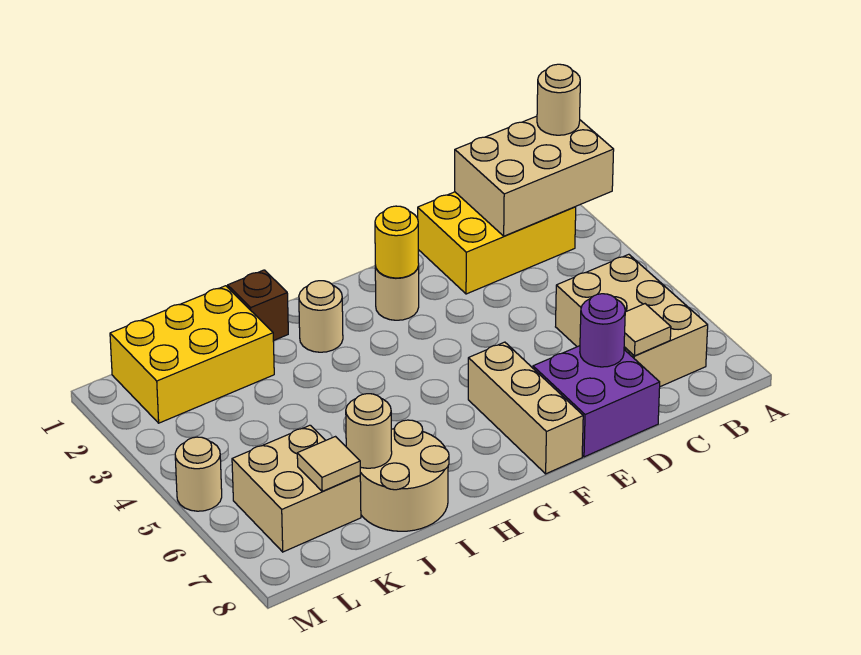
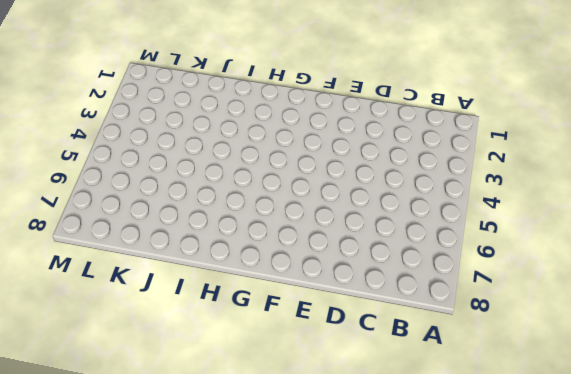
none -> yellow brick B1:D2 level 1
none -> tan brick B5:C7 level 1
none -> purple brick D7:E8 level 1

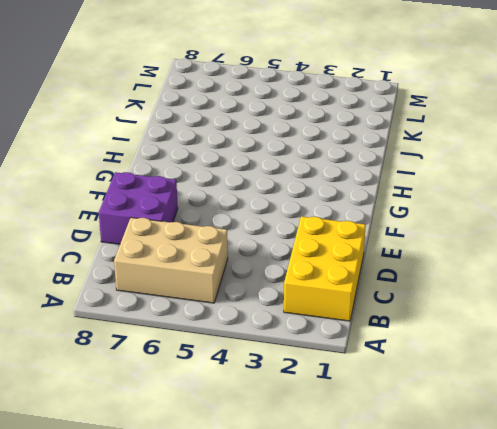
none -> tan round brick F2 level 1
none -> tan brick F6:F8 level 1
none -> tan round brick H2 level 1

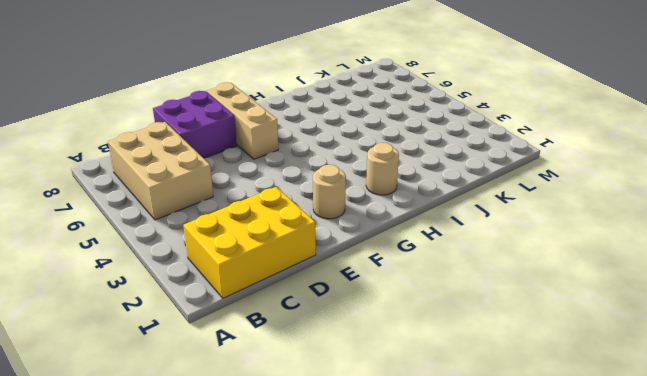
none -> brown brick I1 level 1
none -> tan round brick I7:J8 level 1
none -> yellow brick J1:L2 level 1

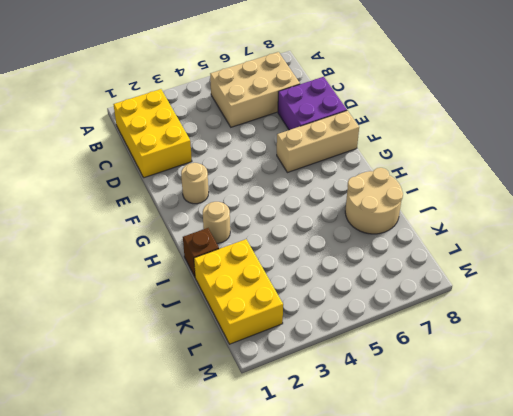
none -> tan brick K6:L7 level 1
none -> tan round brick M5 level 1
none -> tan brick A1:C2 level 2

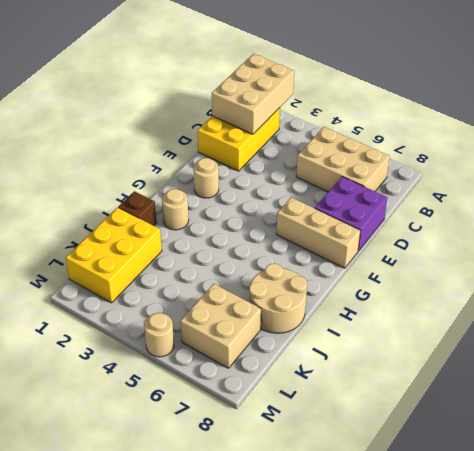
none -> tan tile C7 level 2
none -> purple round brick D7 level 2
none -> yellow round brick F2 level 2

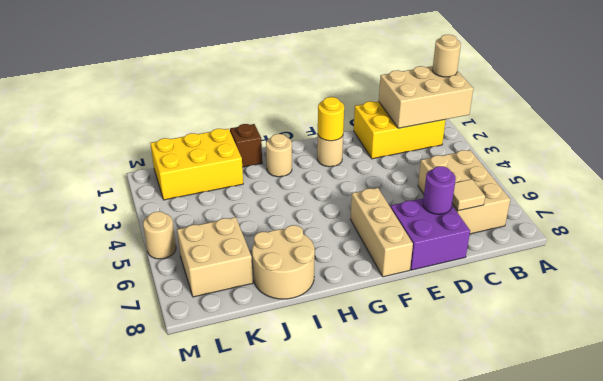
none -> tan round brick J7 level 2
none -> tan tile K7 level 2

